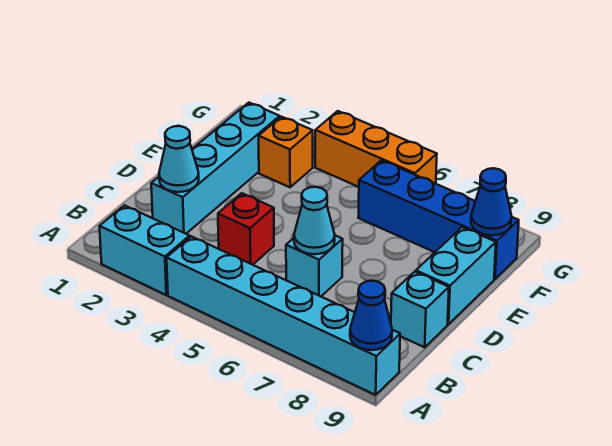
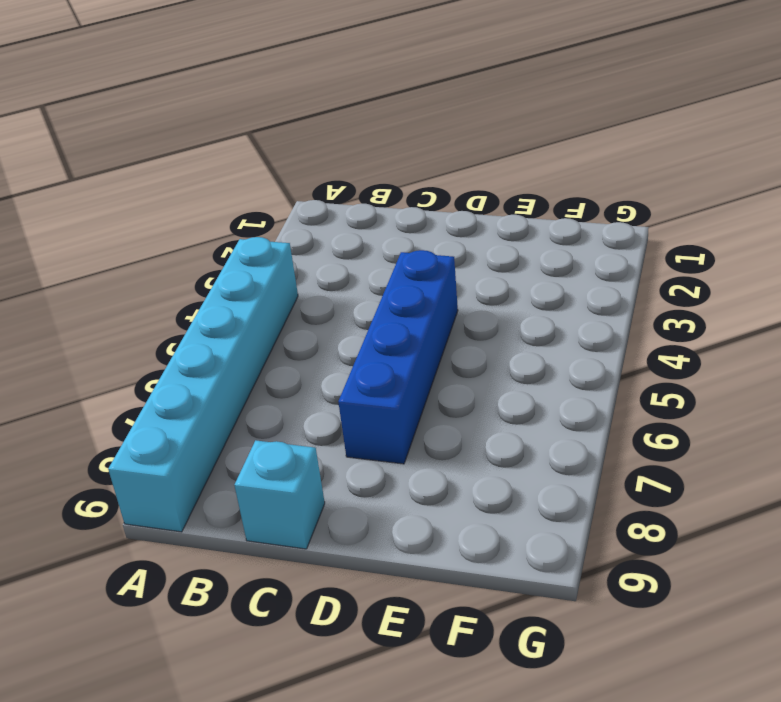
blue brick D4:D7 level 1 -> blue brick F6:F9 level 1
none -> cyan brick A2:A3 level 1
none -> cyan brick C2:F2 level 1
none -> red brick C4 level 1

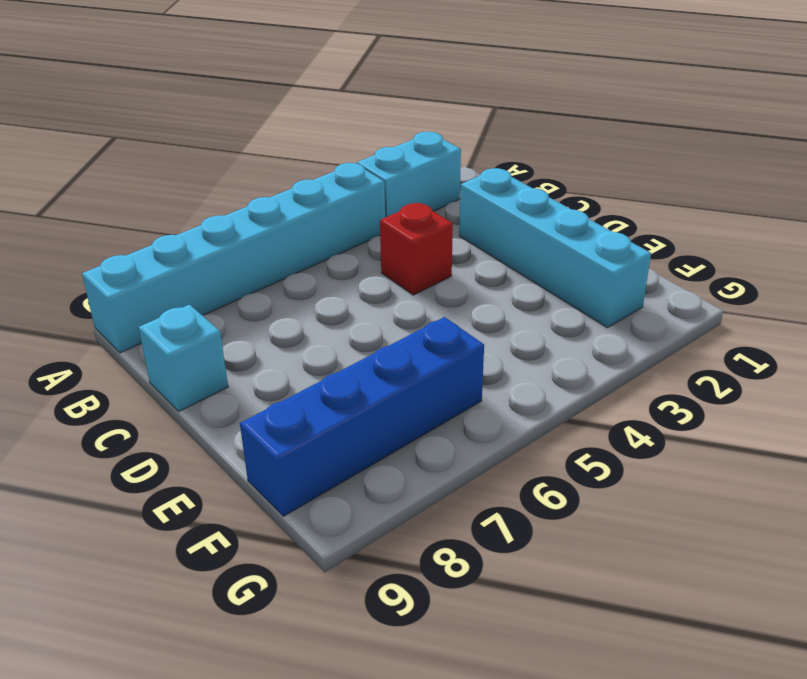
none -> cyan brick C6 level 1
none -> cyan brick D9:E9 level 1
none -> orange brick F3 level 1

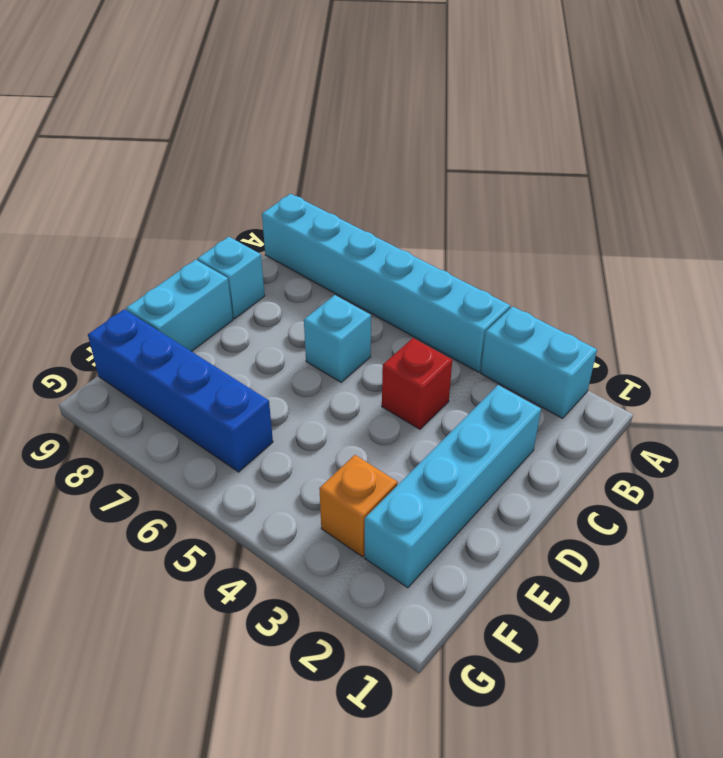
none -> orange brick G4:G6 level 1
none -> blue cone A9 level 2
none -> cyan cone C2 level 2

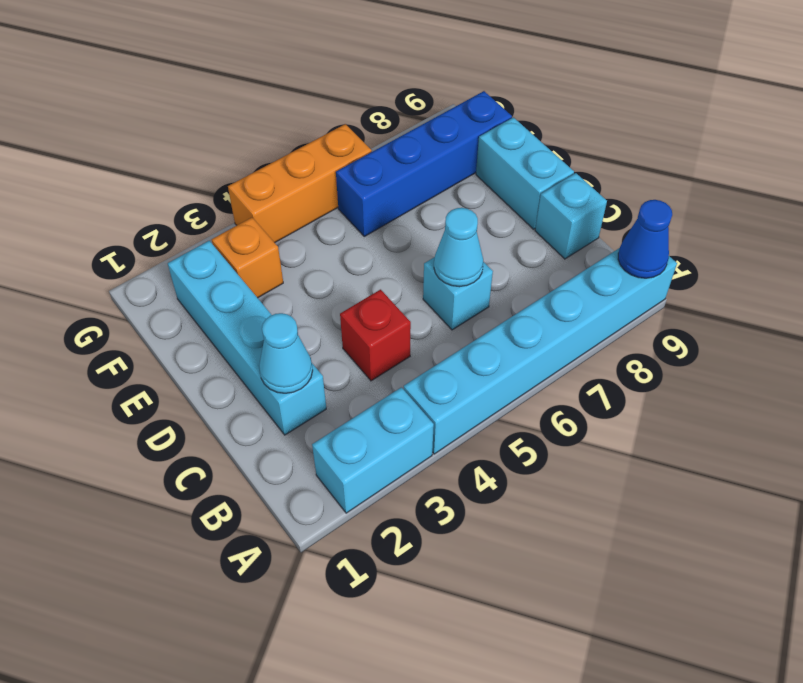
none -> blue cone F9 level 2

